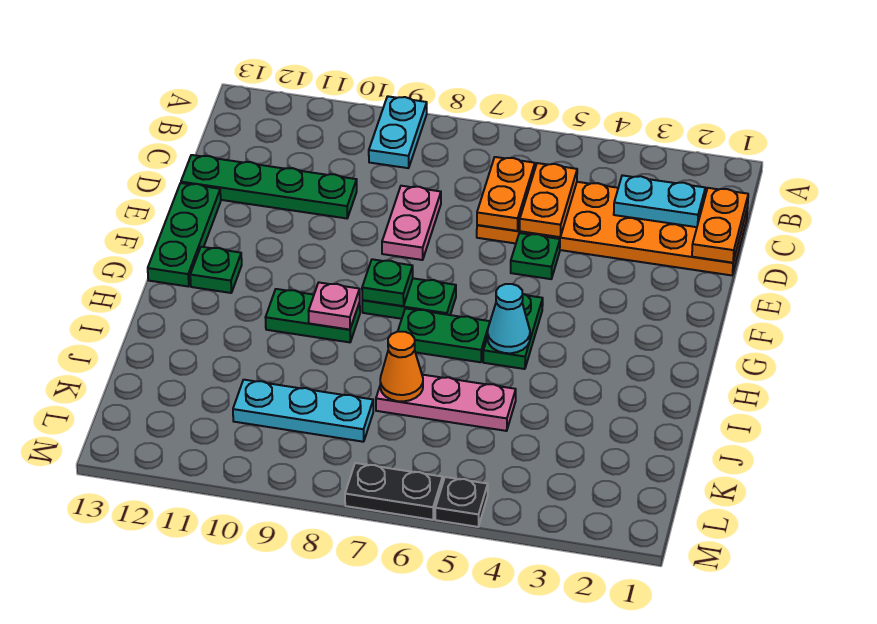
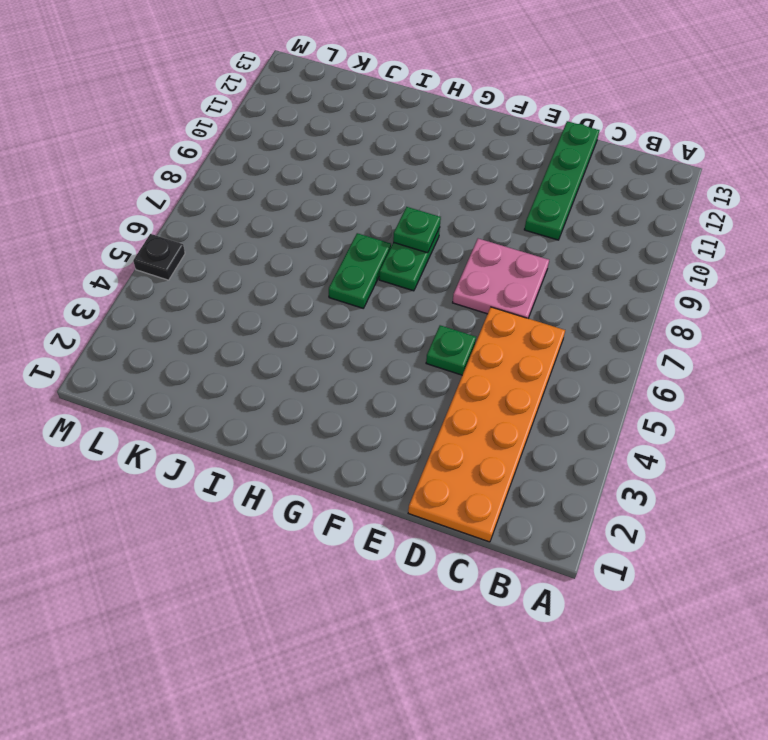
pink plate D7:E8 level 1 -> pink plate D8:E8 level 1
none -> cyan plate A9:B9 level 1
none -> green plate E13:G13 level 1
none -> green plate G5:H5 level 1

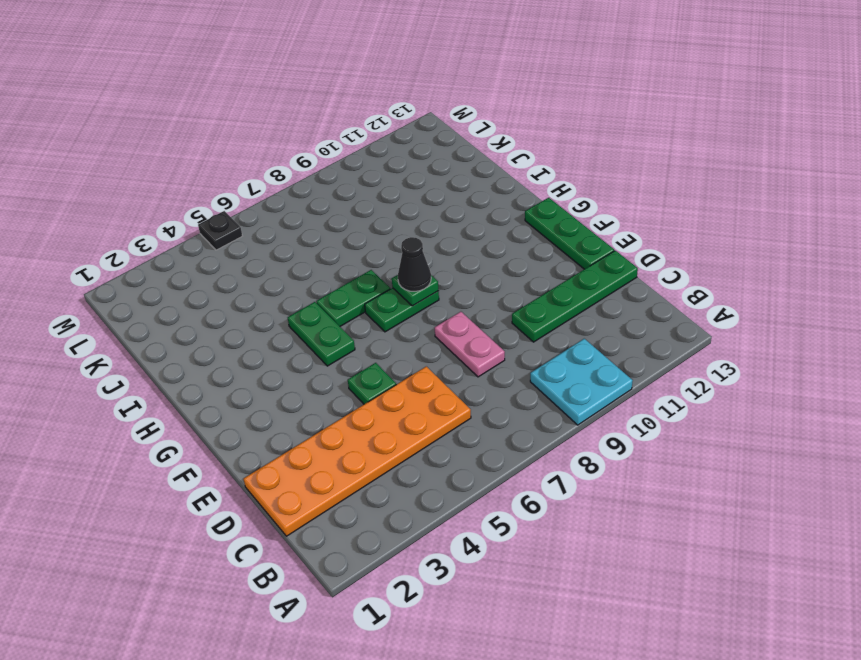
cyan plate A9:B10 level 1 -> cyan plate A9:B9 level 1
black cone G8 level 3 -> none
none -> green plate G12 level 1
none -> green plate H9:H10 level 1
none -> pink plate J5:J7 level 1

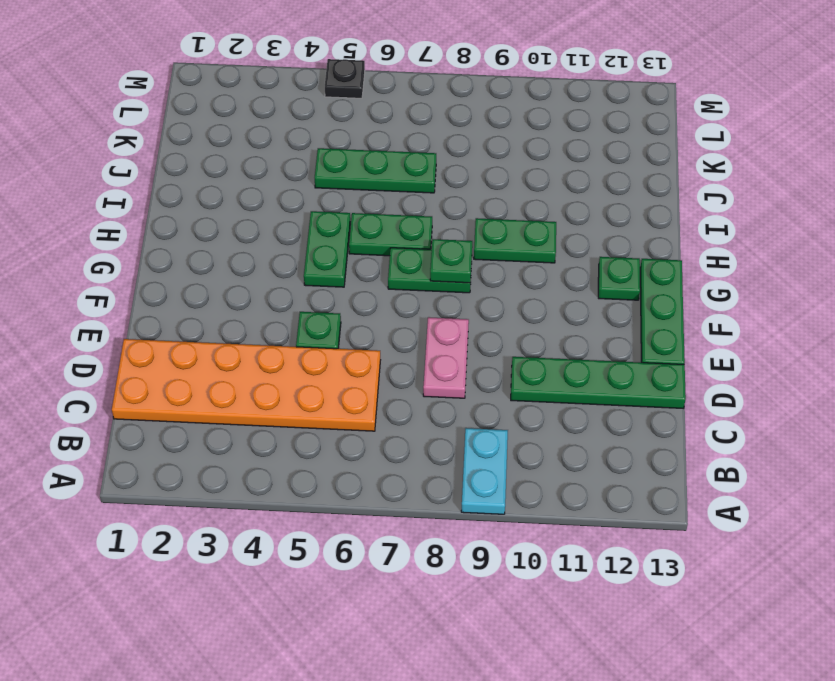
green plate J5:J7 level 1 -> pink plate J5:J7 level 1
none -> cyan plate K8:K10 level 1
none -> black plate M6:M7 level 1
none -> orange plate C1:D1 level 2

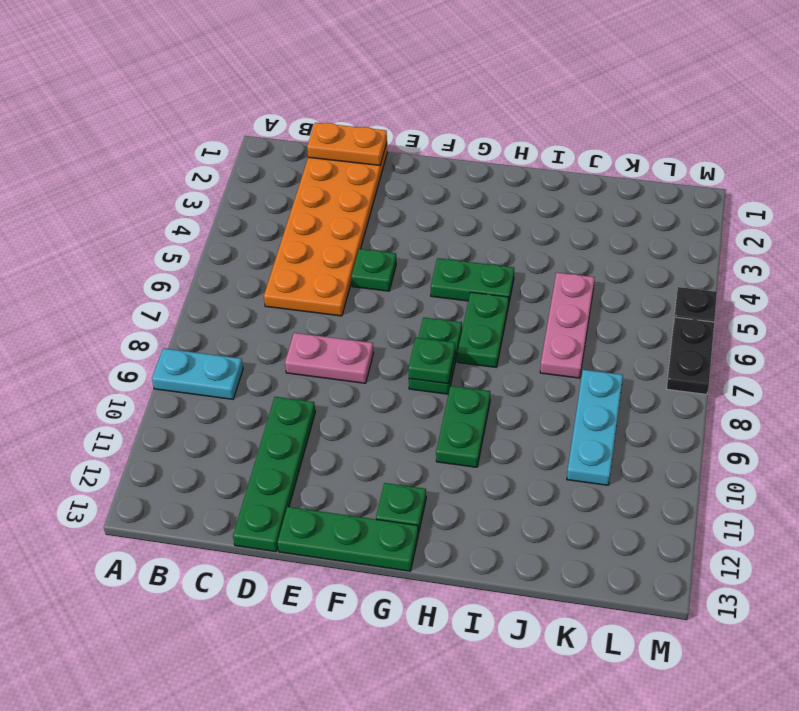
none -> cyan plate C2:C3 level 2
none -> orange plate C5:D5 level 2
none -> orange plate C6:D6 level 2

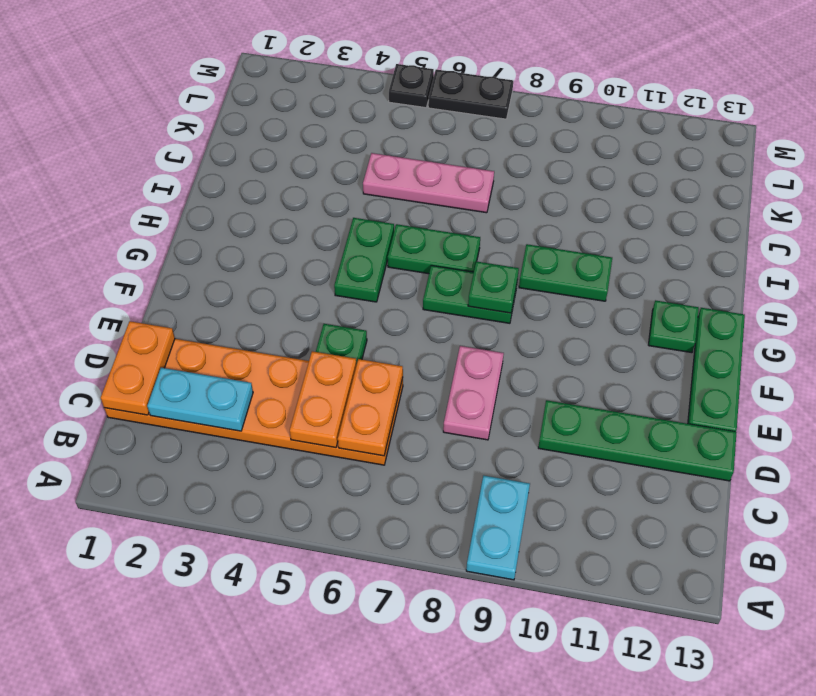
none -> cyan plate K8:K10 level 1
none -> cyan cone H5 level 2
none -> pink plate H9 level 2

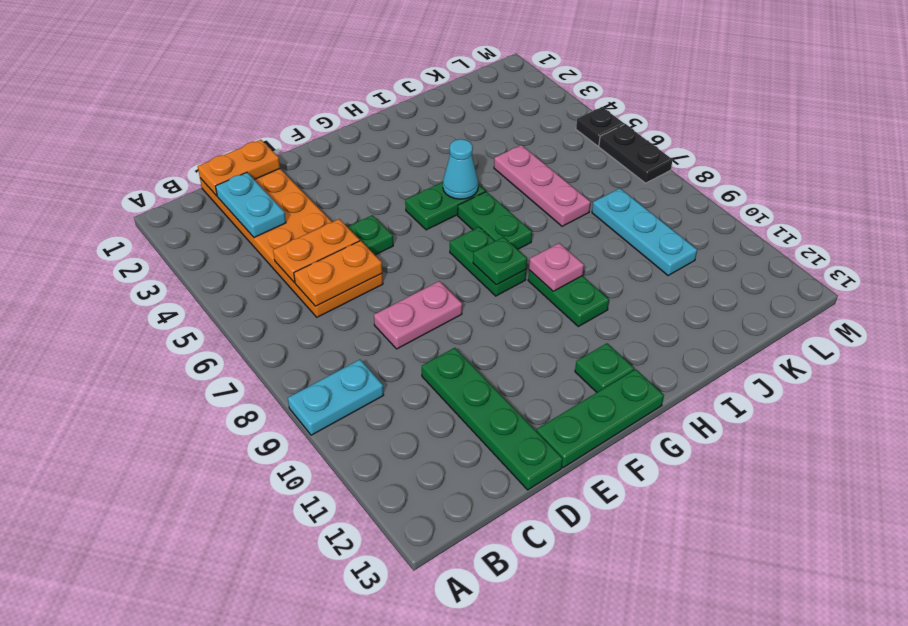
none -> orange cone J7 level 2

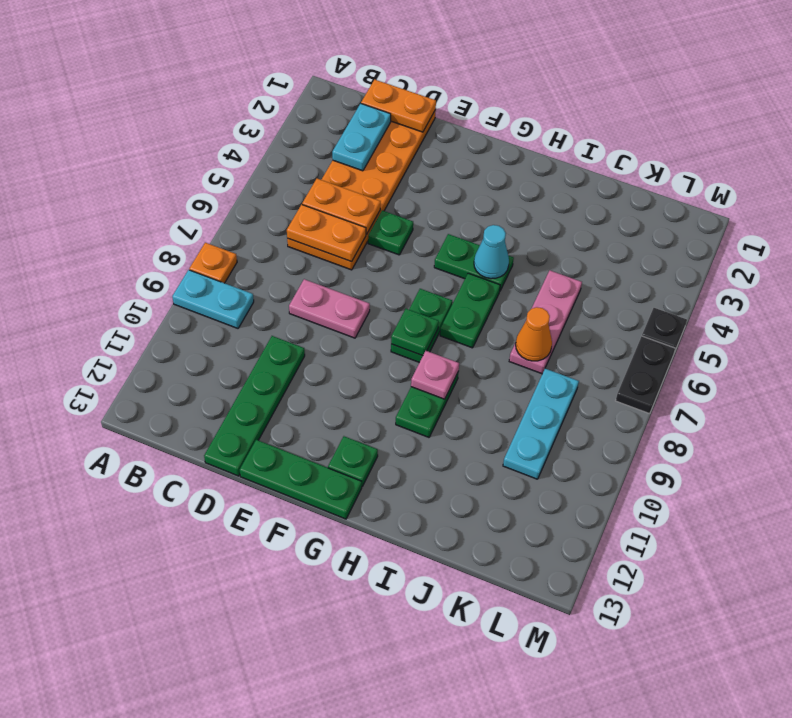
orange plate A8 level 1 -> none

